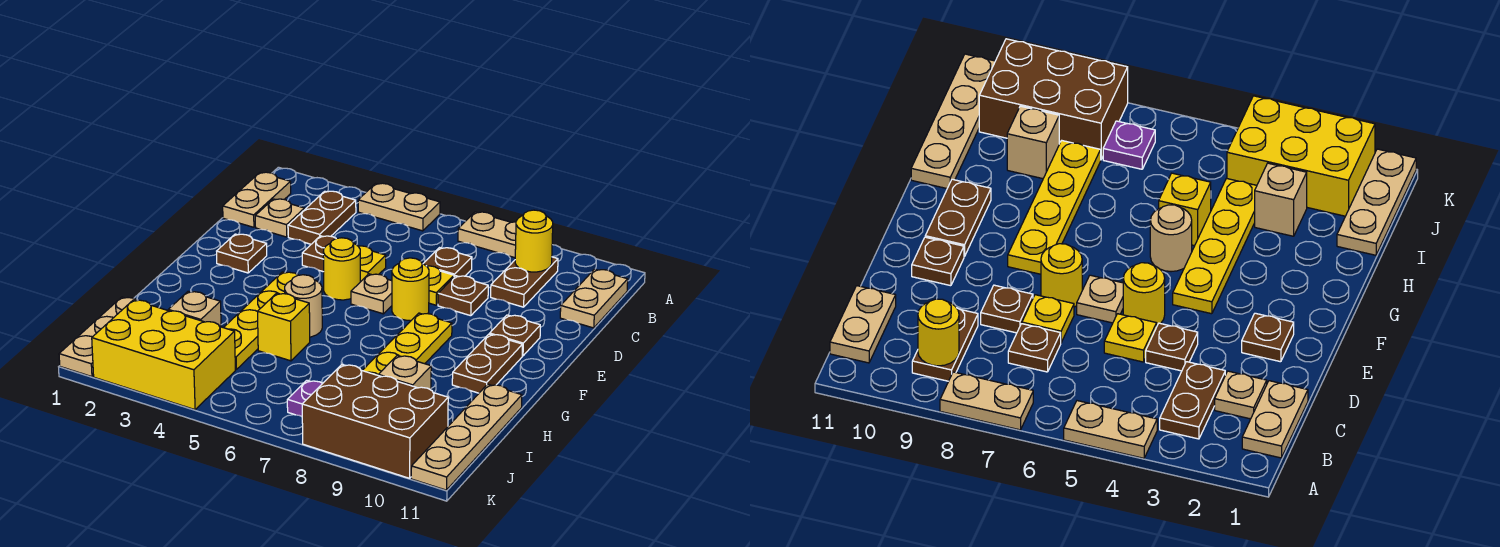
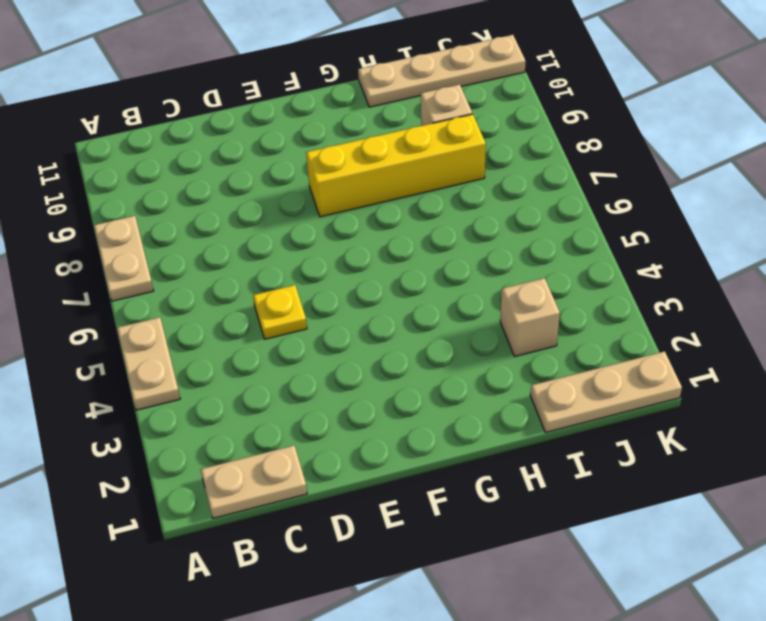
yellow brick F8:I8 level 1 -> yellow plate F8:I8 level 1
none -> brown plate B3:C3 level 1
none -> brown plate B9:C9 level 1
none -> tan plate B11:C11 level 1
none -> tan plate C2 level 1

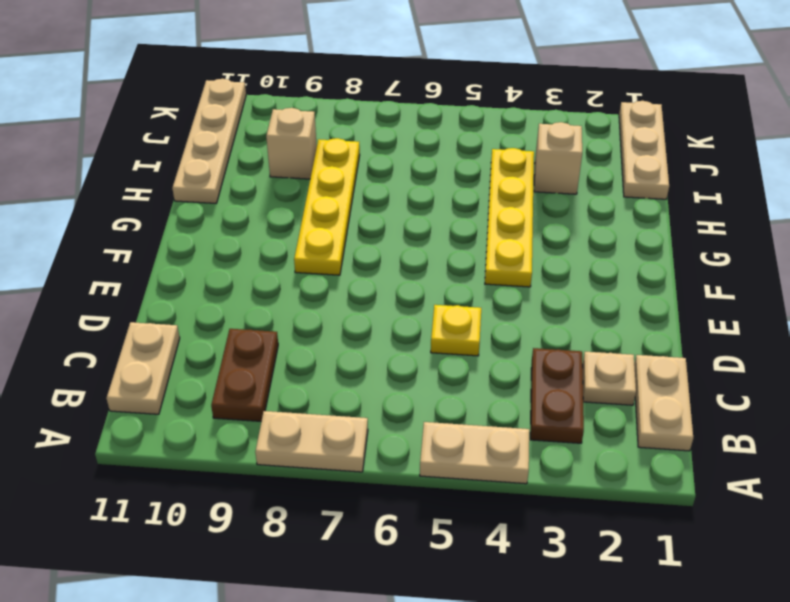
none -> brown plate C7 level 1
none -> brown plate D4 level 1
none -> yellow plate D7 level 1
none -> brown plate D8 level 1

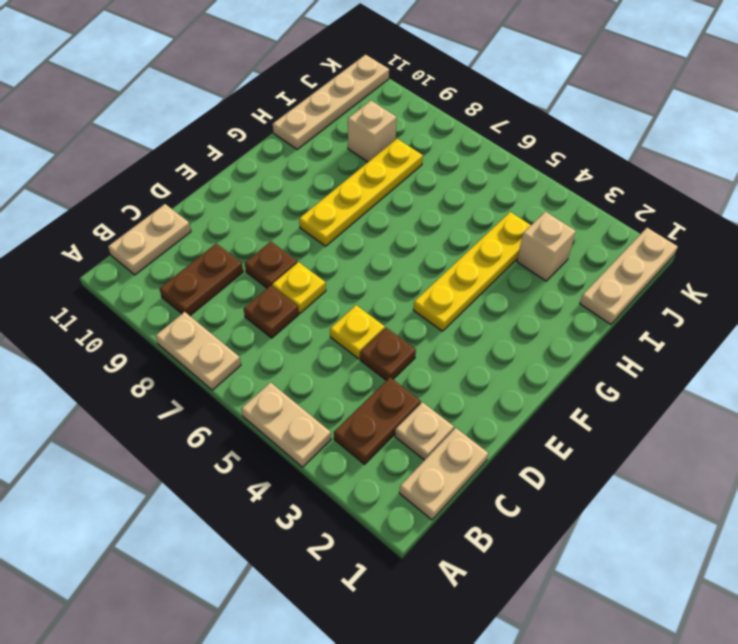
none -> brown plate E2 level 1
none -> yellow round brick E5 level 1
none -> tan plate E6 level 1
none -> yellow round brick E7 level 1

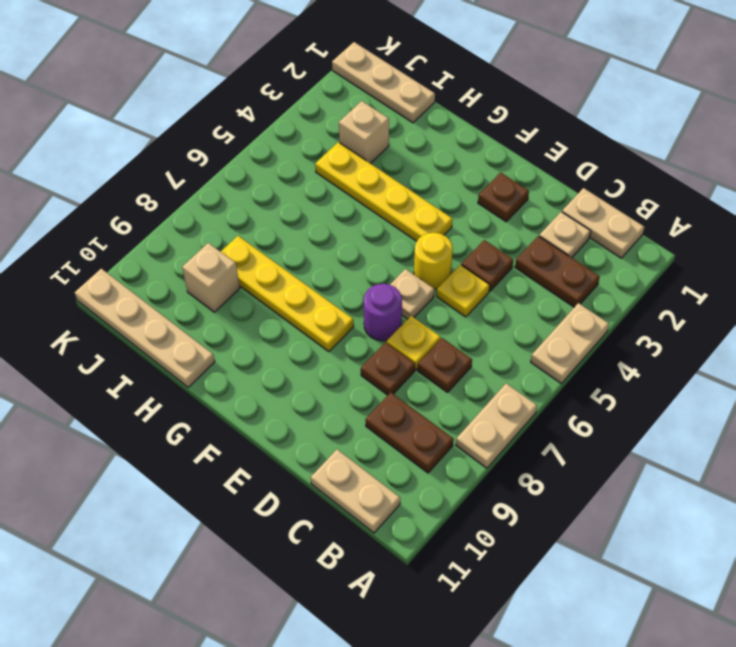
purple round brick E7 level 1 -> yellow round brick E7 level 1
none -> brown plate E10 level 1
none -> brown plate F10:G10 level 1
none -> tan round brick G5 level 1
none -> yellow brick H5 level 1

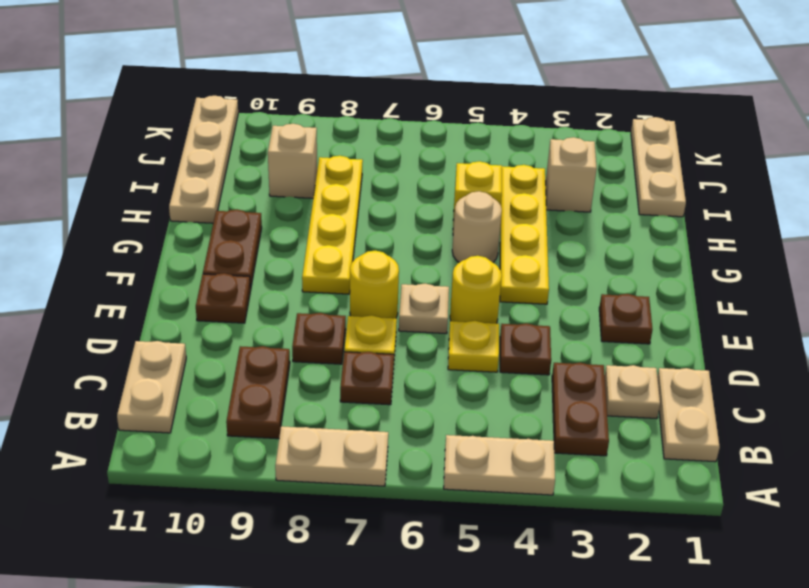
none -> yellow brick J2:K4 level 1
none -> purple plate J7 level 1
none -> brown brick J8:K10 level 1
none -> yellow round brick B9 level 2

